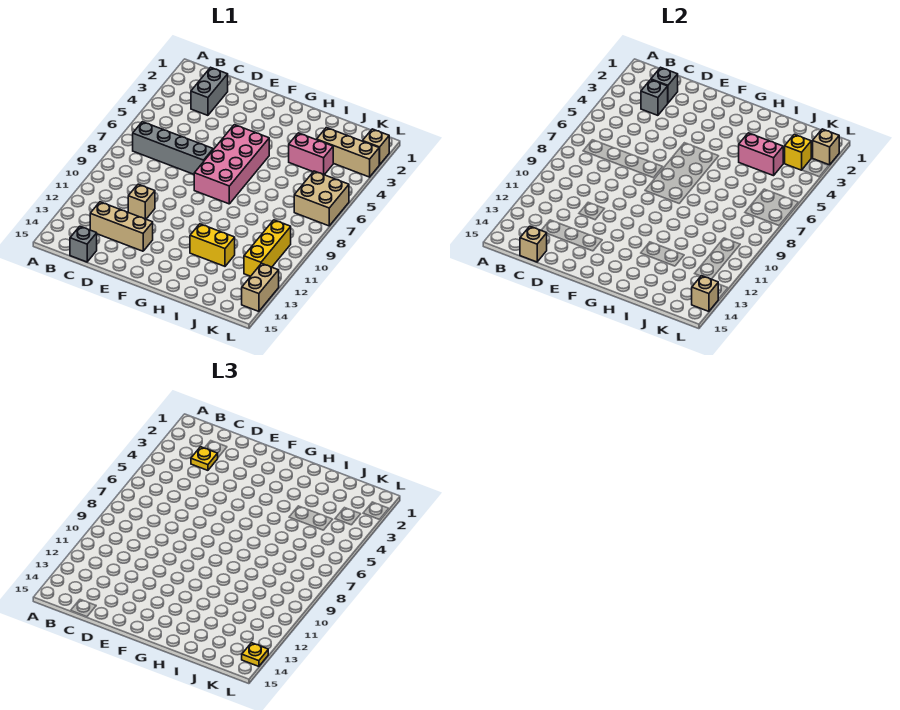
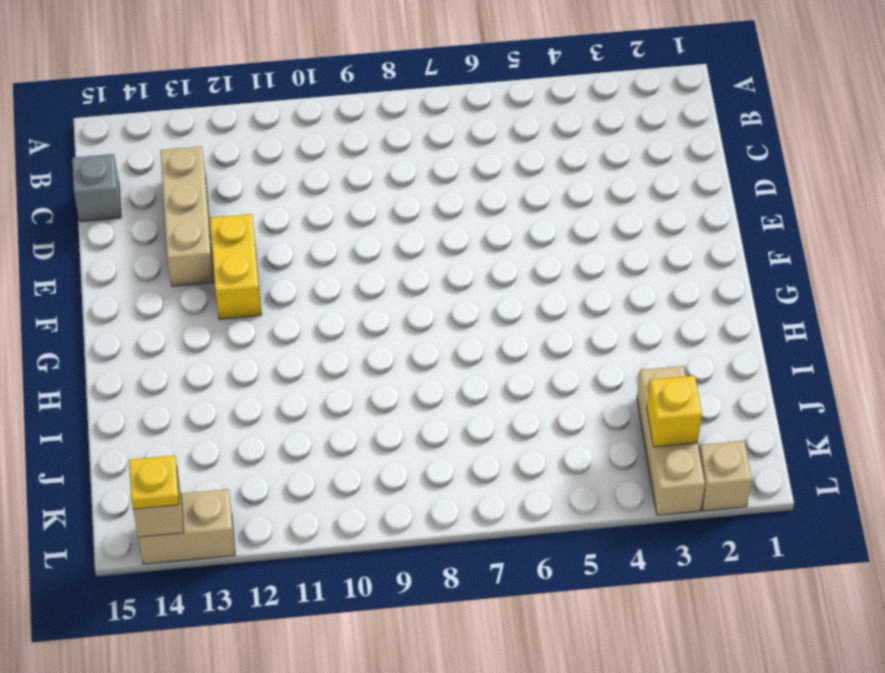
yellow brick E12:F12 level 1 -> yellow brick H12:I12 level 1
none -> grey brick B7:E7 level 1
none -> grey brick C2:C3 level 1
none -> tan brick D11 level 1

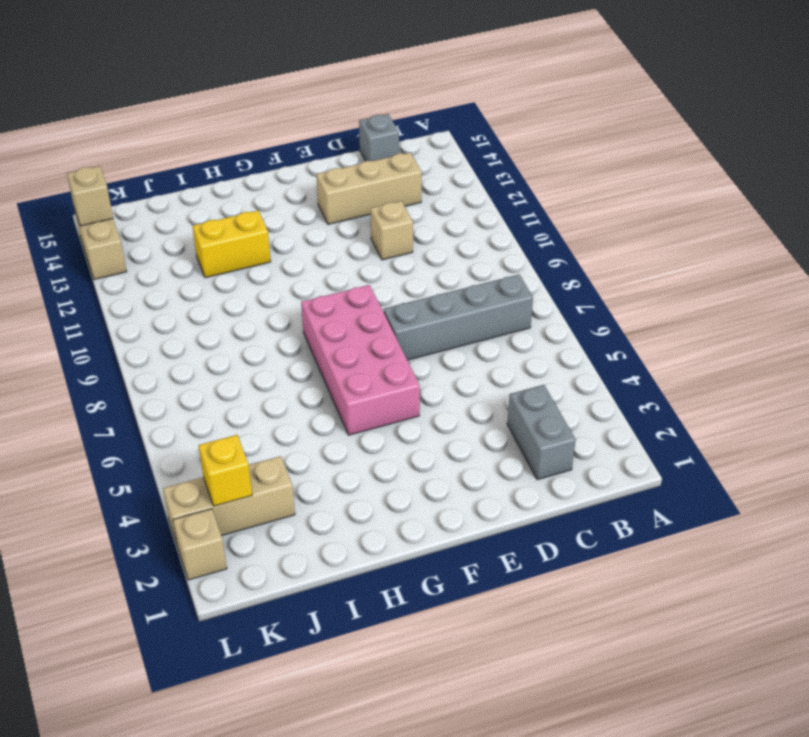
none -> pink brick I4:J4 level 1
none -> tan brick K6:L7 level 1
none -> yellow brick K10:K12 level 1

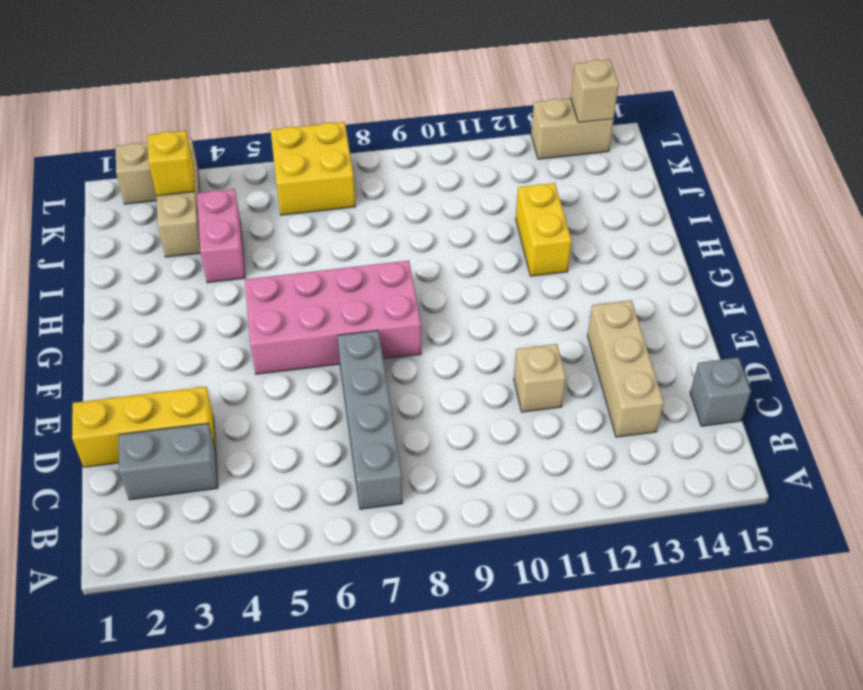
yellow brick D1:D3 level 1 -> yellow brick K10:K12 level 1
yellow brick K6:L7 level 1 -> tan brick K6:L7 level 1
none -> grey brick C2 level 2
none -> grey brick C3 level 2
none -> tan brick C15 level 2

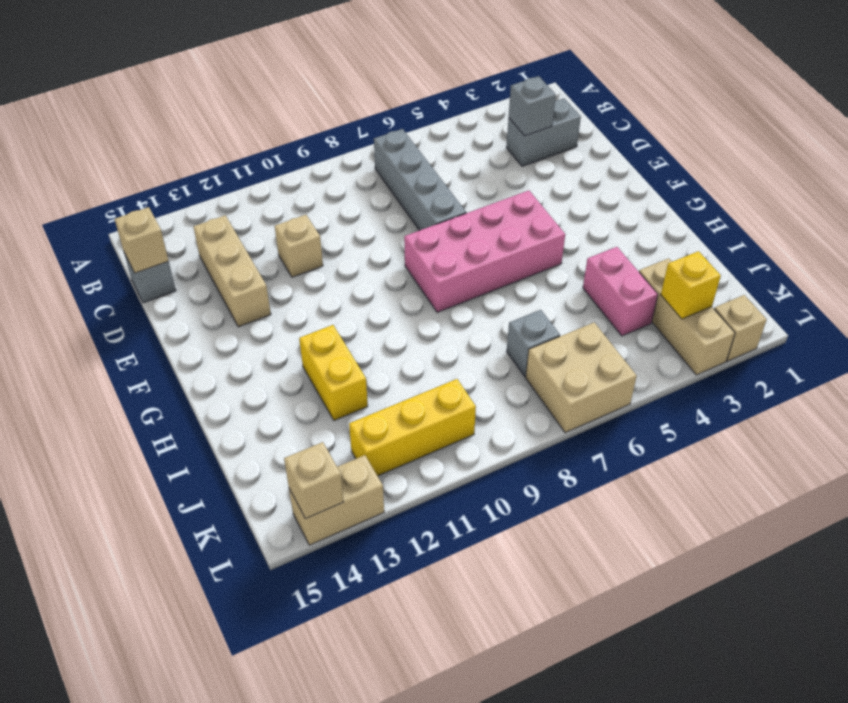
grey brick J7 level 1 -> grey brick C2 level 2
none -> pink brick I4:J4 level 2
none -> tan brick L2 level 2
none -> yellow plate C3 level 3

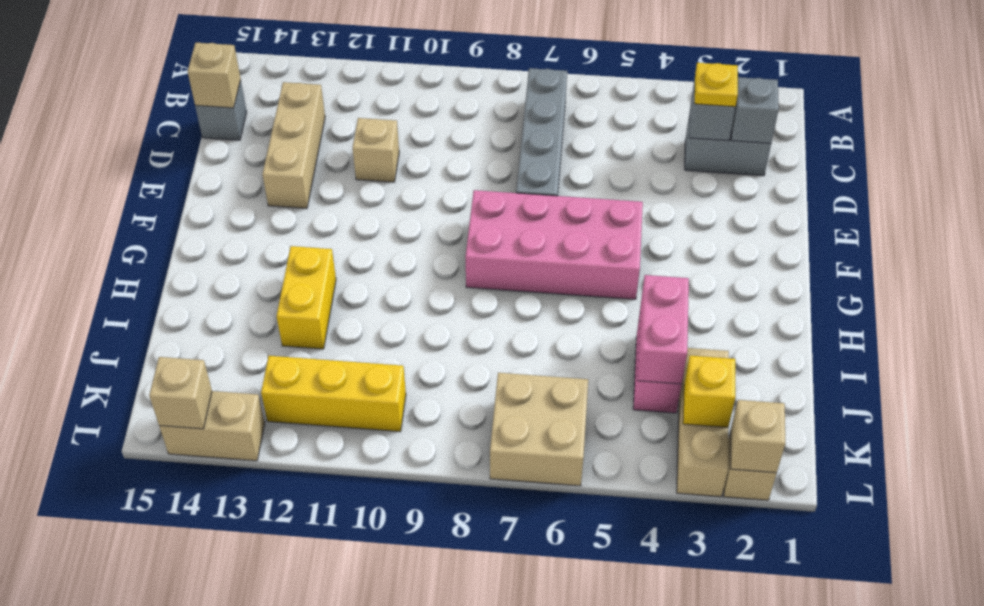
none -> yellow plate L14 level 3

